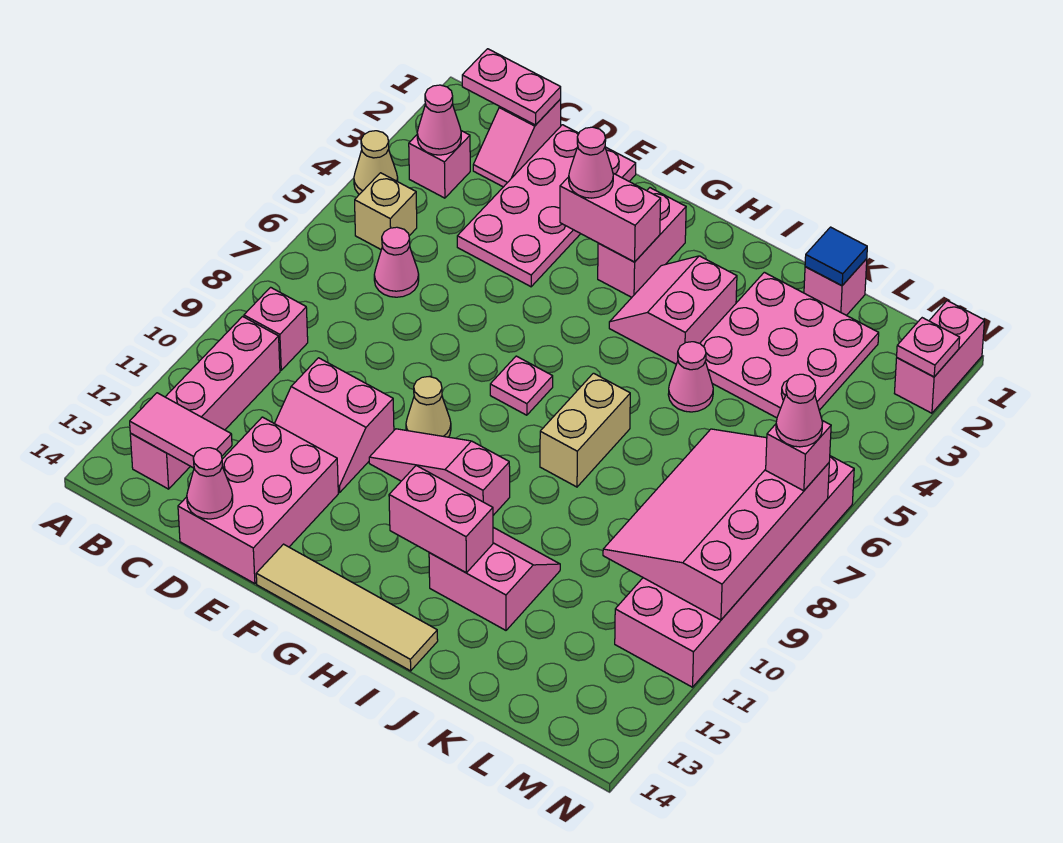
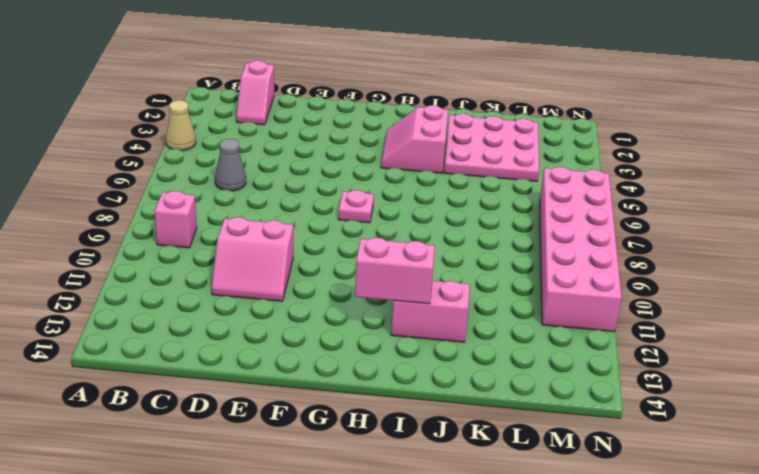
grey cone C6 level 1 -> pink cone C6 level 1
none -> pink brick B3 level 1
none -> tan brick B5 level 1
none -> pink brick B10:B13 level 1
none -> pink plate D1:E4 level 1

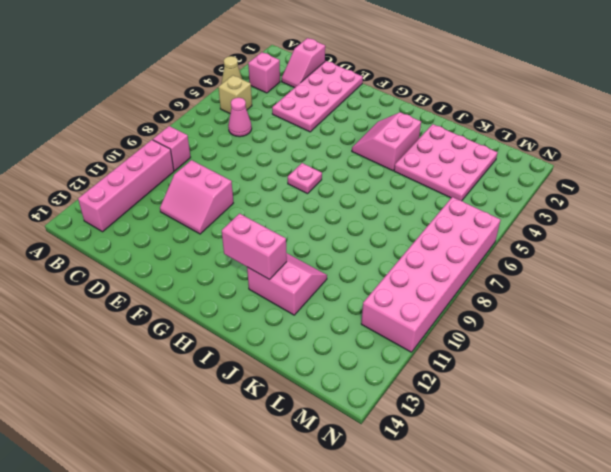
none -> pink brick D12:E14 level 1
none -> tan cone F9 level 1
none -> pink slope F10:H10 level 1 top H
none -> tan tile F14:I14 level 1

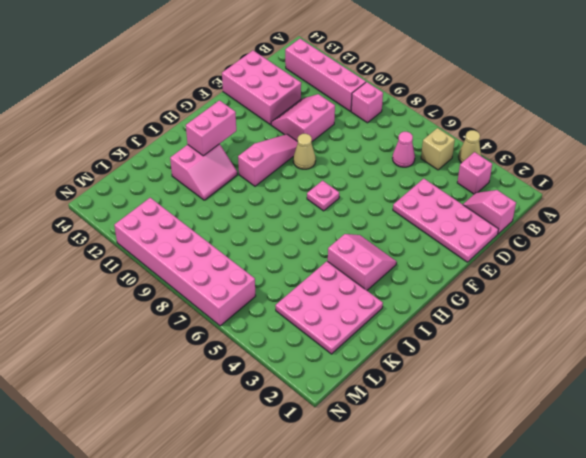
none -> tan tile F14:I14 level 1
none -> pink brick G2:G3 level 1
none -> tan brick I7:I8 level 1
none -> pink cone J5 level 1

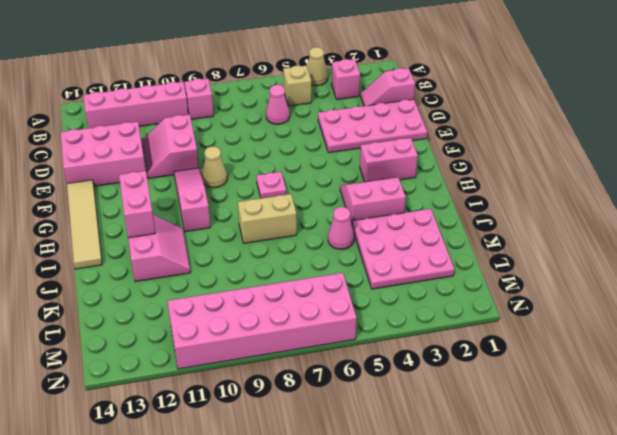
none -> pink brick K1 level 1
none -> pink brick N1:N2 level 1
none -> pink plate B1:C1 level 2
none -> pink cone B3 level 2

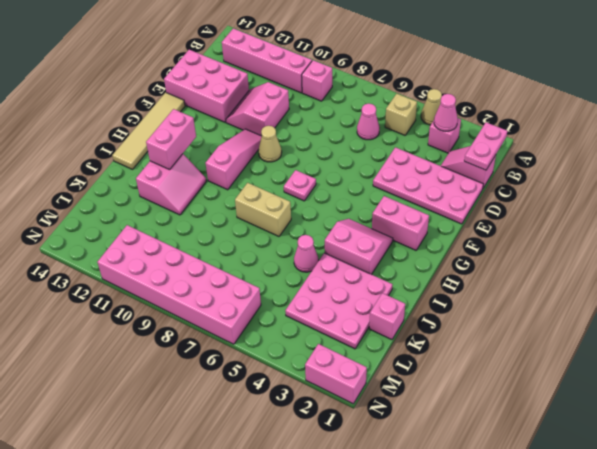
none -> pink tile B13:C13 level 2
none -> pink cone D14 level 2
none -> pink brick F3:G3 level 2
none -> blue tile K1 level 2

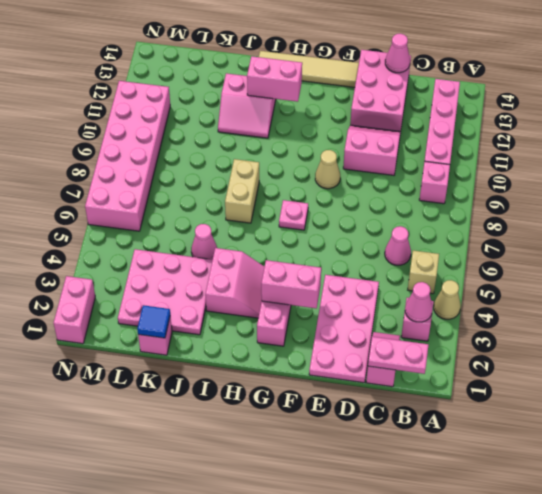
none -> pink slope F10:H10 level 1 top H
none -> pink tile B13:C13 level 2
none -> pink slope L7:N10 level 2 top N
none -> pink plate N2 level 2

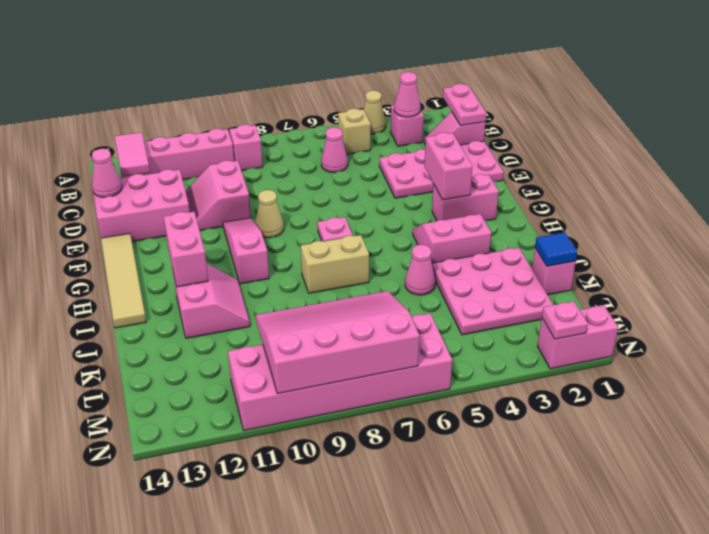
none -> pink cone F3 level 3
none -> pink brick N7 level 3
none -> pink cone N7 level 4

